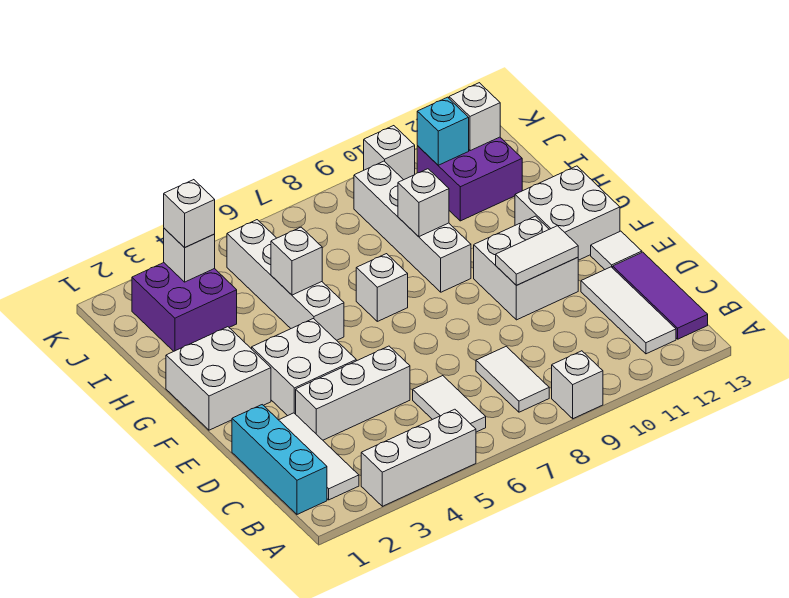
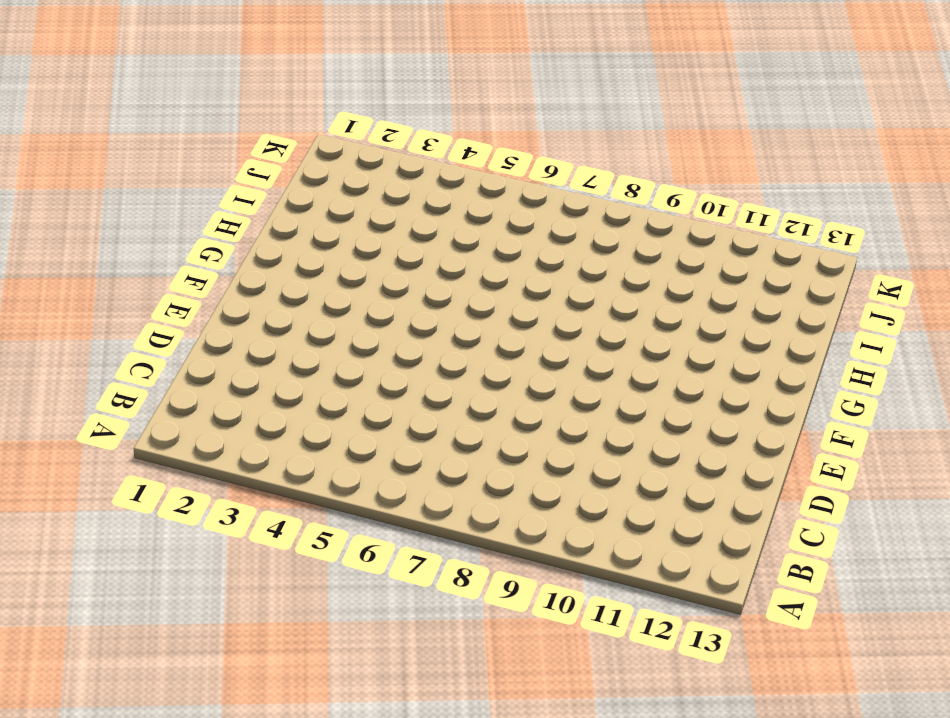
none -> white brick A3:A5 level 1
none -> white brick A9 level 1
none -> cyan brick B1:D1 level 1

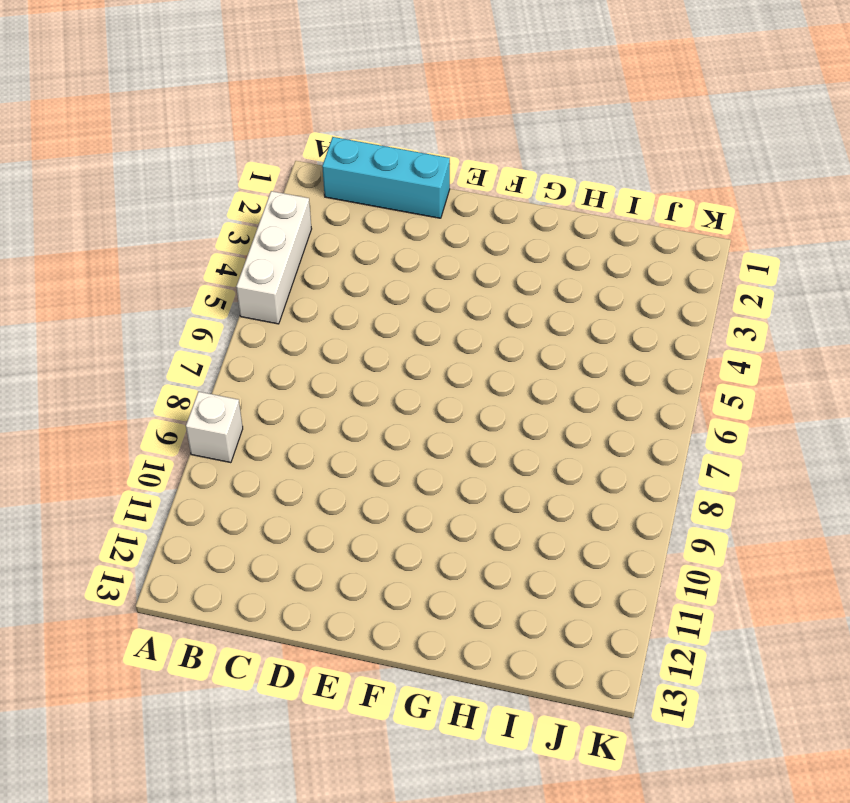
none -> white tile B2:D2 level 1
none -> white tile B6:C6 level 1
none -> white tile B8:C8 level 1

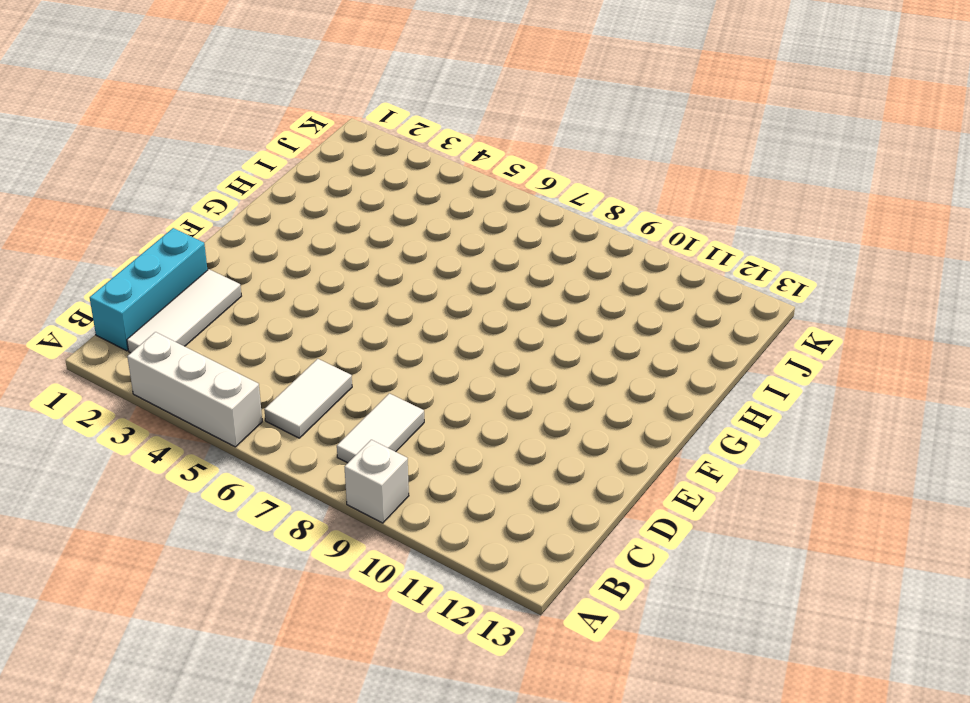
none -> white tile B12:D12 level 1
none -> purple tile B13:D13 level 1
none -> white brick D3:D5 level 1

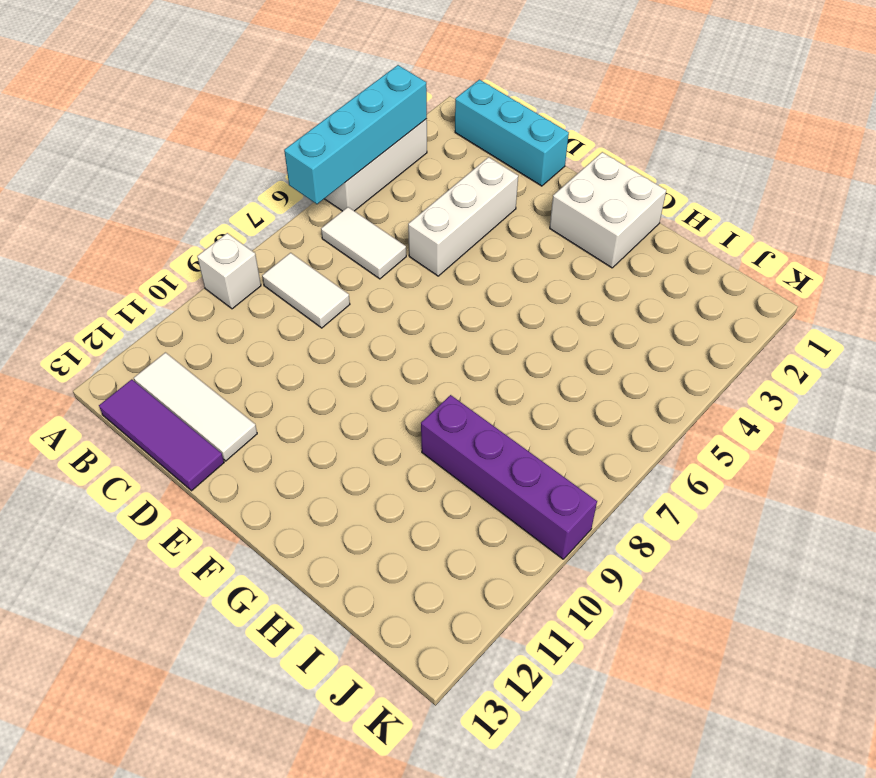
cyan brick A3:A6 level 2 -> none
purple brick H9:K9 level 1 -> white brick G9:J9 level 1
none -> white tile B2:D2 level 1
none -> white brick E3:F4 level 1
none -> white brick E10:F11 level 1

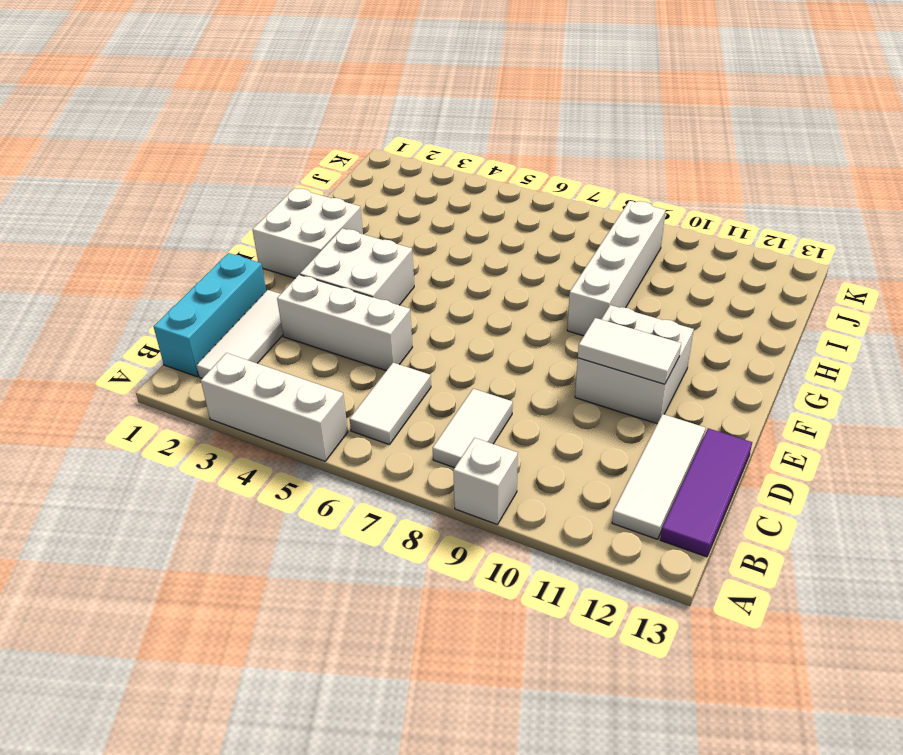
none -> white tile E13 level 1
none -> white brick F12:G13 level 1
none -> white brick G5:J5 level 1

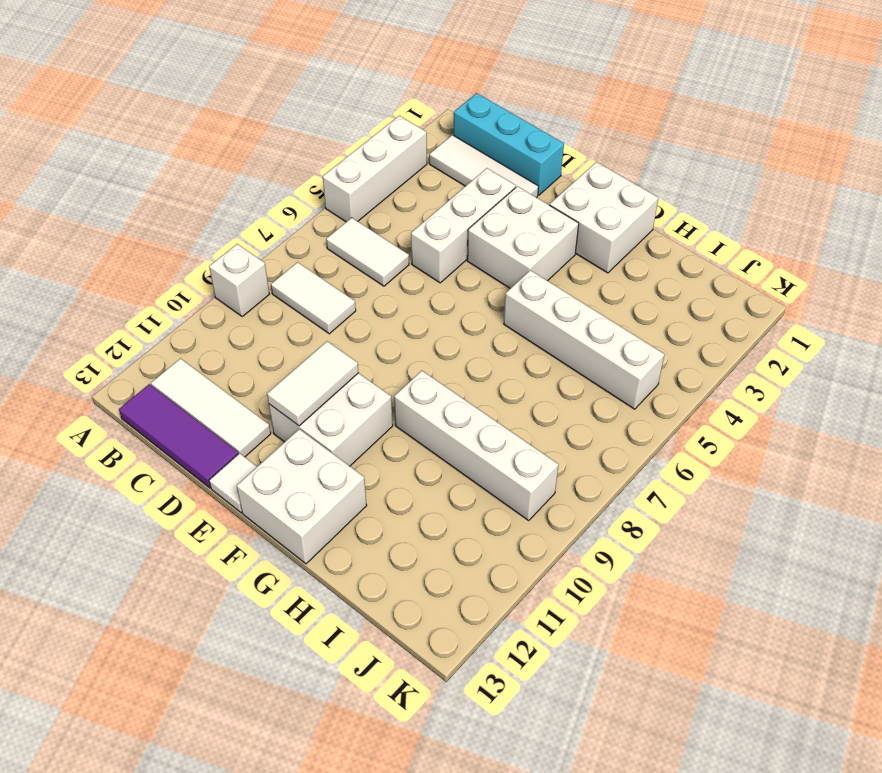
none -> white brick G7 level 1
none -> purple brick I2:J3 level 1
none -> purple brick I11:J12 level 1

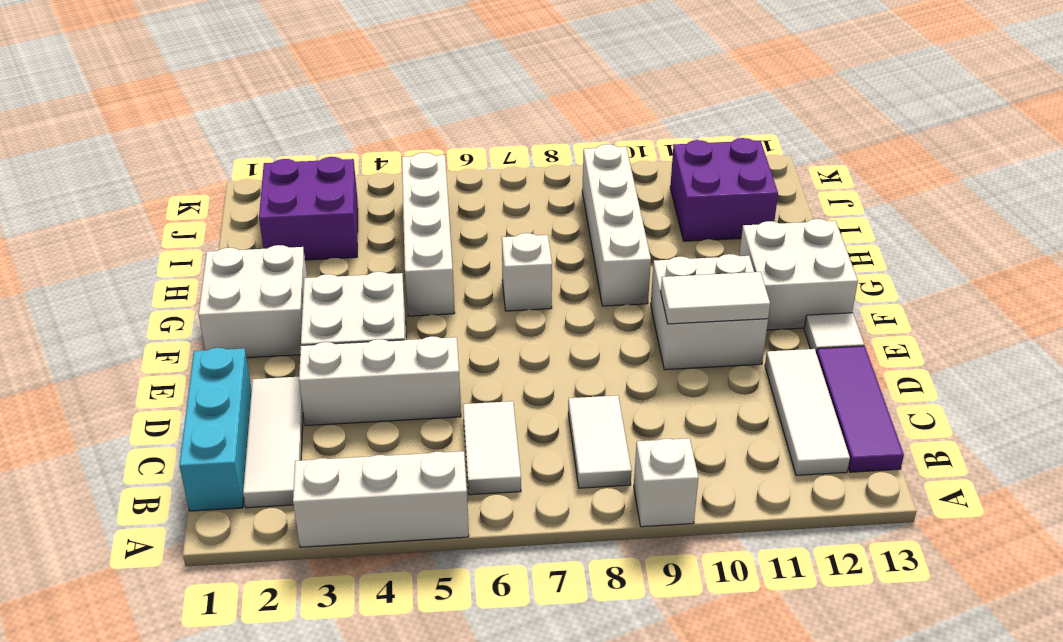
none -> white brick K10 level 1
none -> white brick H5 level 2
none -> white brick H9 level 2

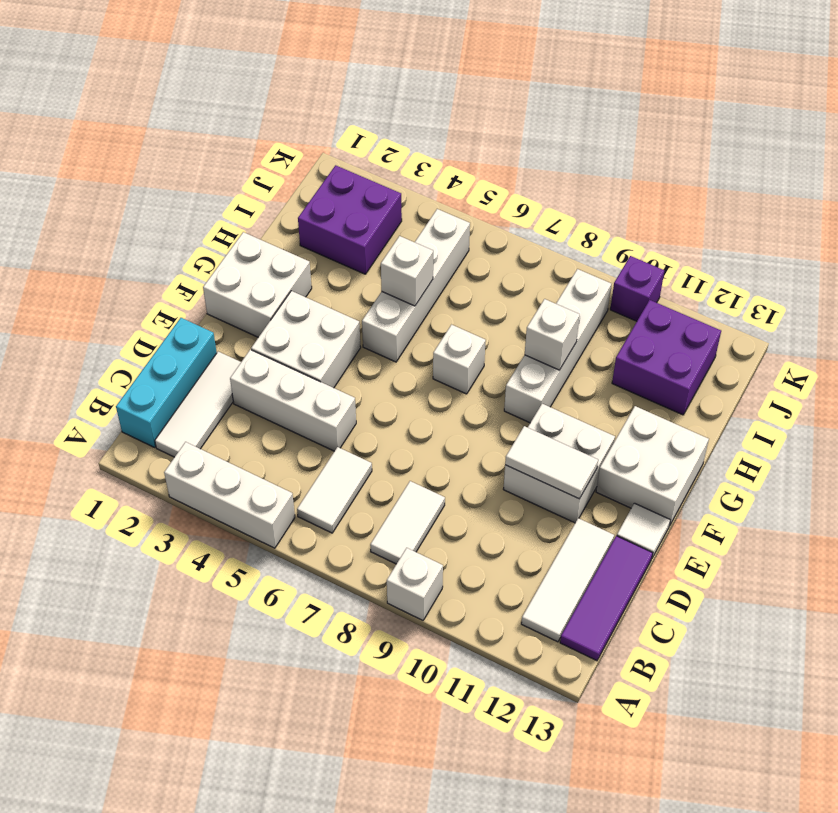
purple brick K10 level 1 -> white brick K10 level 1
none -> white brick J3 level 2
none -> cyan brick J11 level 2
none -> white brick J12 level 2

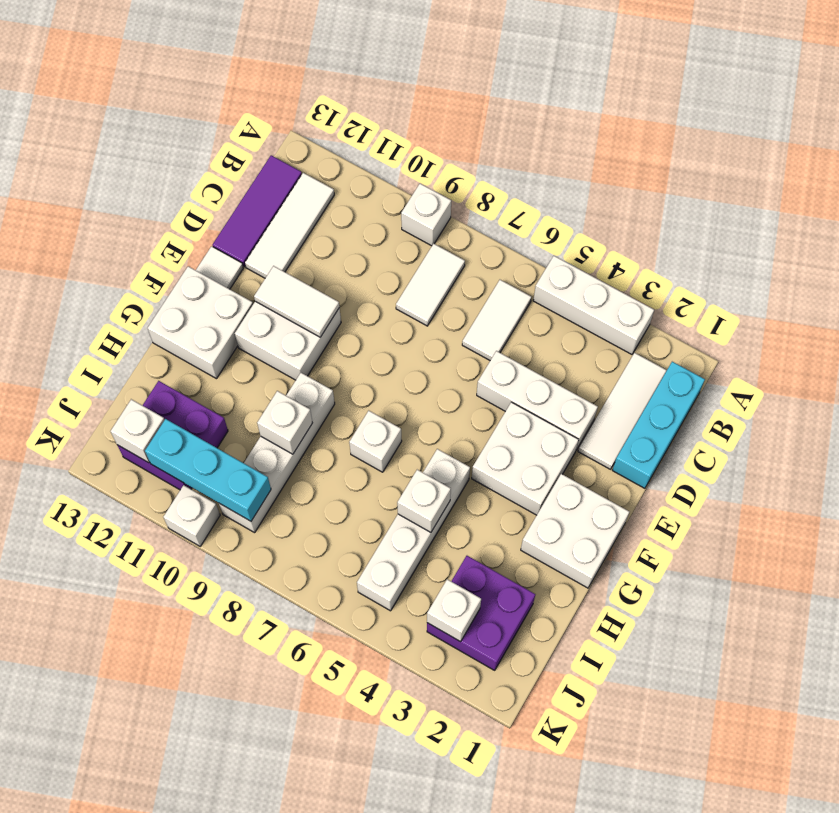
cyan brick J9:J11 level 2 -> cyan brick J11 level 2
none -> white brick J3 level 3

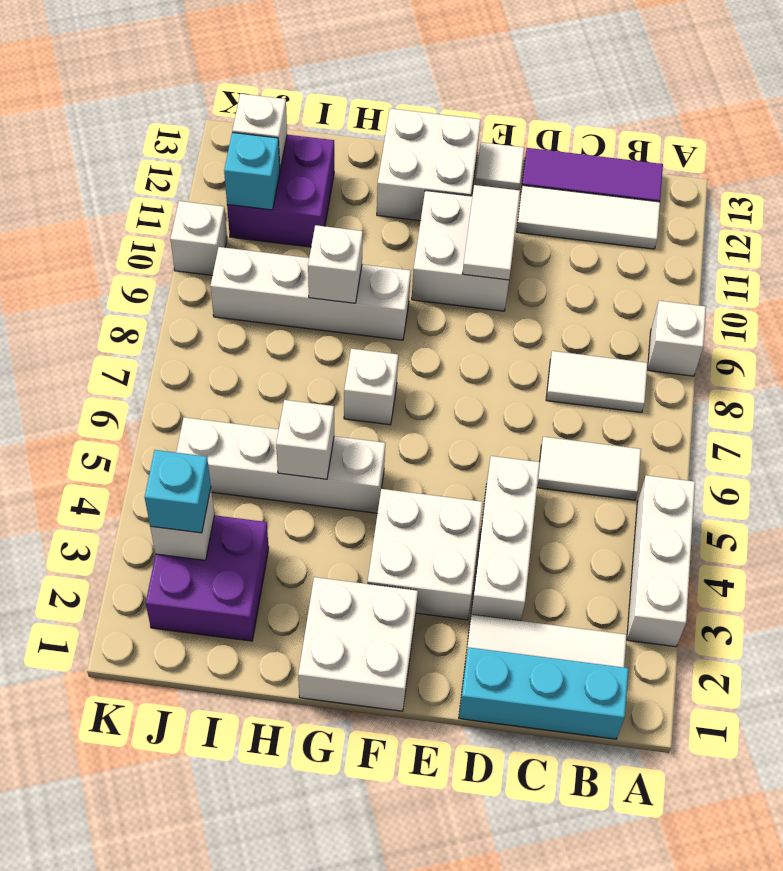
cyan brick J3 level 3 -> white brick J3 level 3

